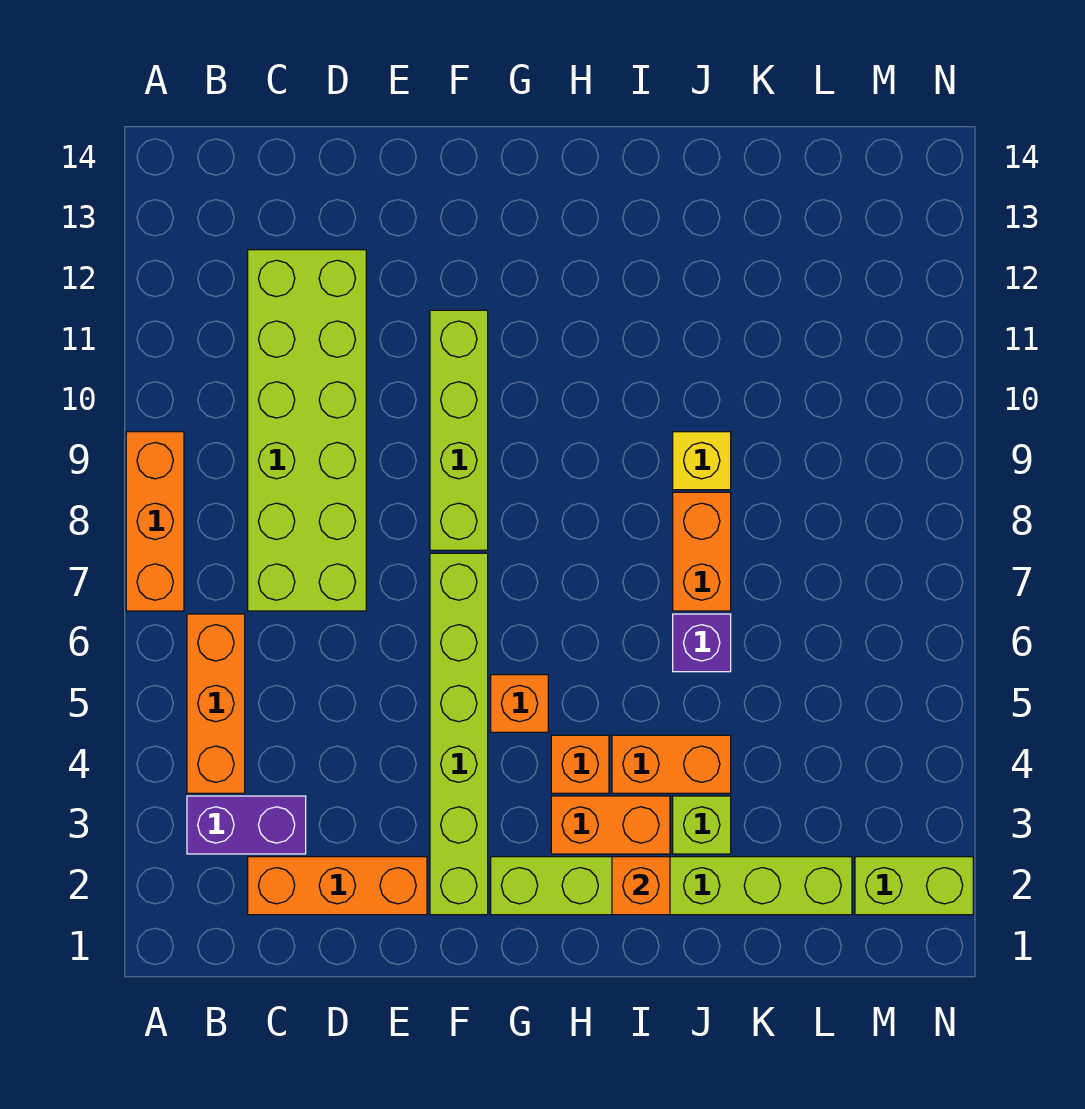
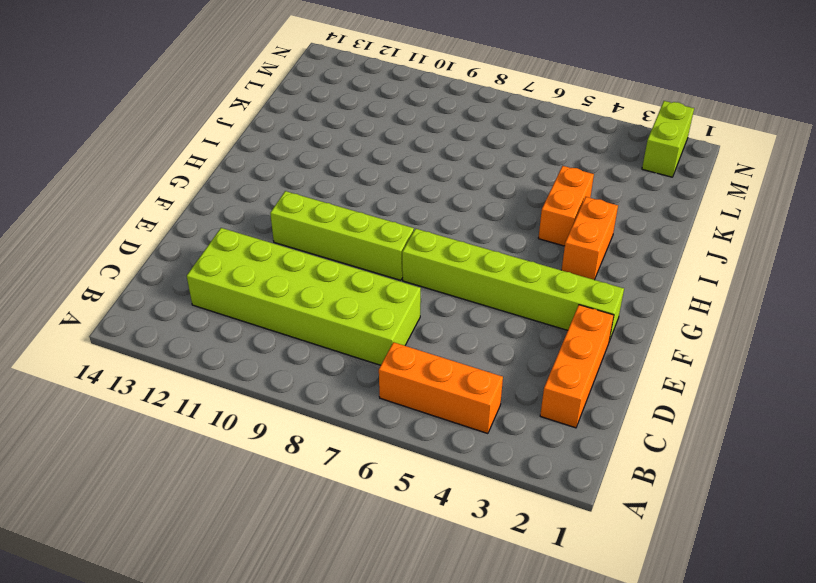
none -> orange brick A7:A9 level 1
none -> purple brick B3:C3 level 1
none -> lime brick G2:L2 level 1

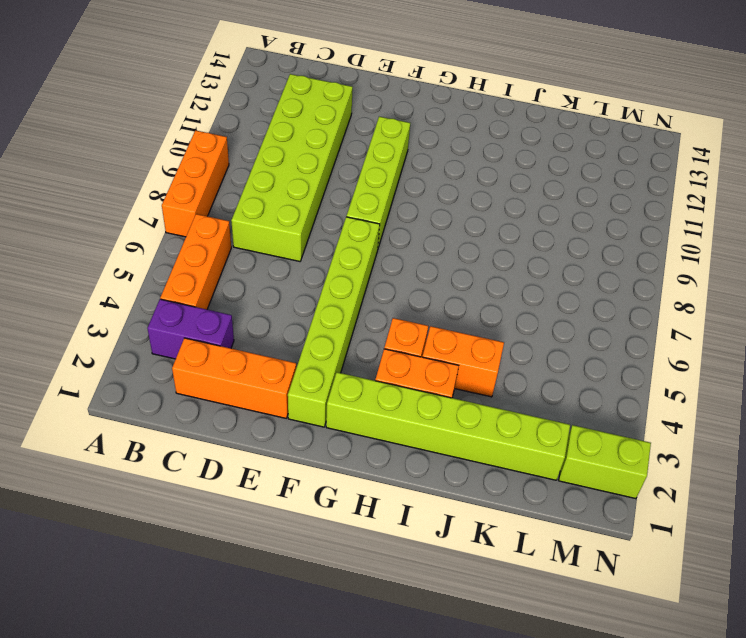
none -> orange brick G5 level 1
none -> lime brick J3 level 1
none -> purple brick J6 level 1

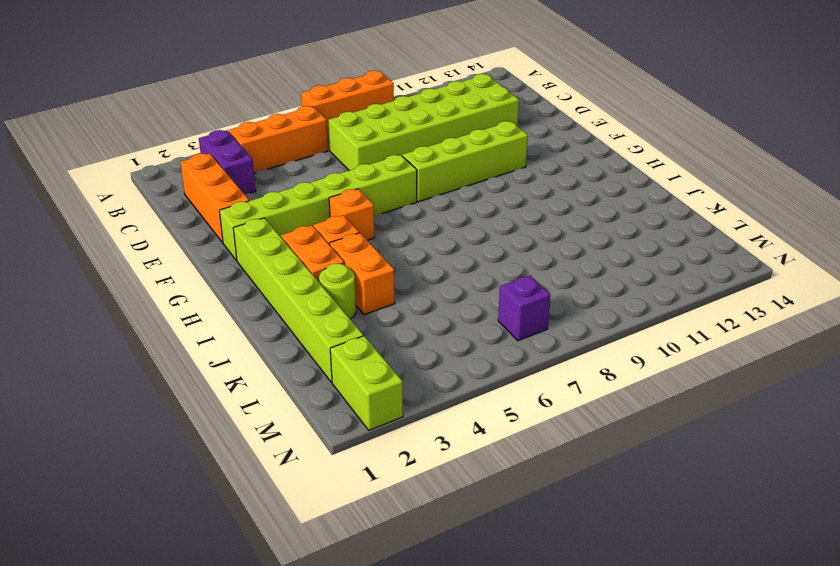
lime round brick J3 level 1 -> lime brick J3 level 1
purple brick M7 level 1 -> purple brick J6 level 1
none -> orange brick J7:J8 level 1
none -> yellow brick J9 level 1
none -> orange brick I2 level 2

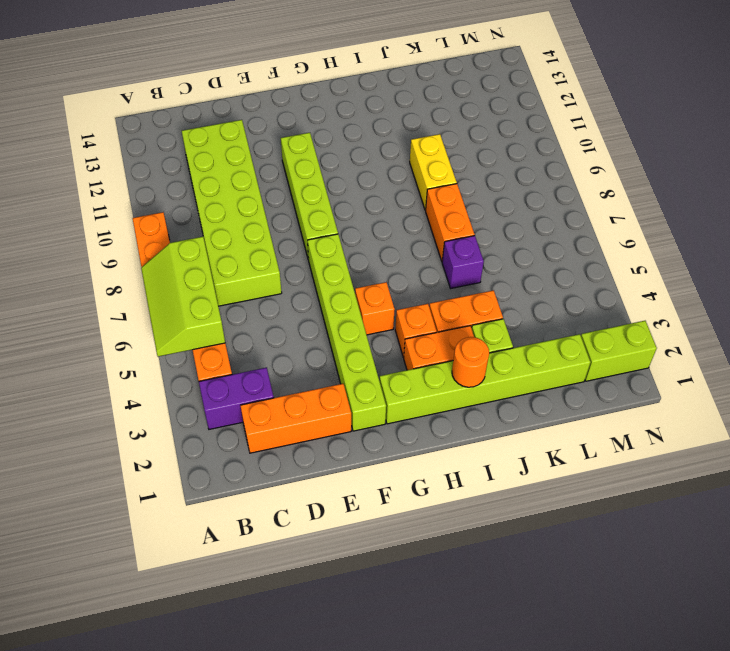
lime slope A5:B7 level 2 top B -> none
orange round brick I2 level 2 -> orange brick I2 level 2
yellow brick J9:J10 level 1 -> yellow brick J9 level 1

